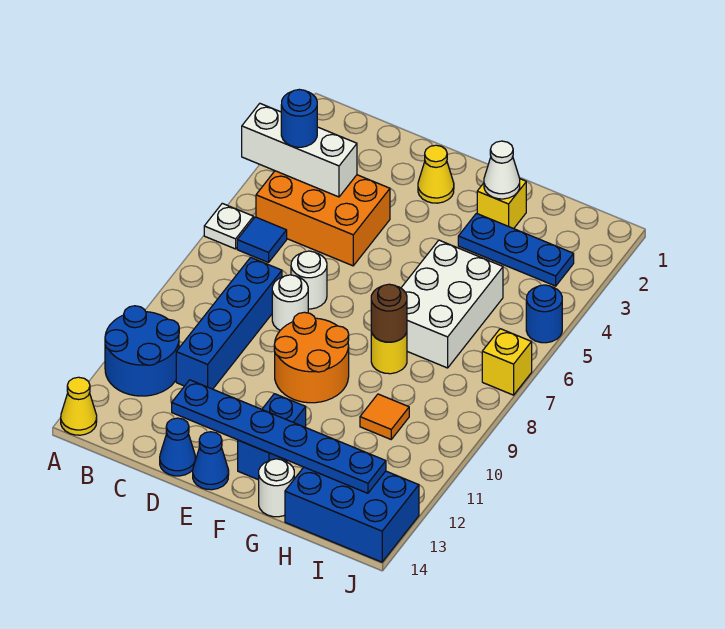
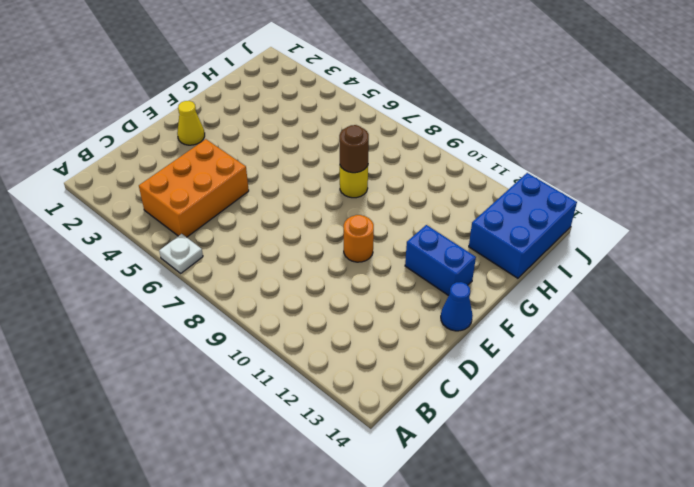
orange round brick E10 level 1 -> orange round brick E9:F10 level 1
none -> blue round brick A11:B12 level 1
none -> yellow cone A14 level 1
none -> blue tile B6 level 1

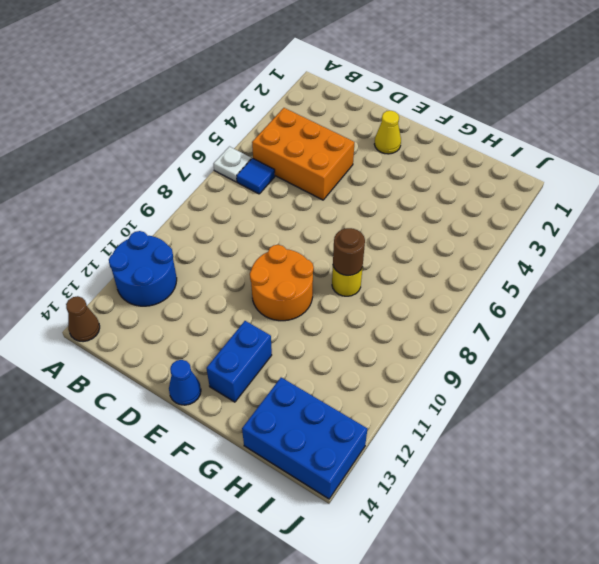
brown cone A14 level 1 -> yellow cone A14 level 1
none -> blue brick C8:C11 level 1
none -> white round brick D7 level 1
none -> white round brick D8 level 1

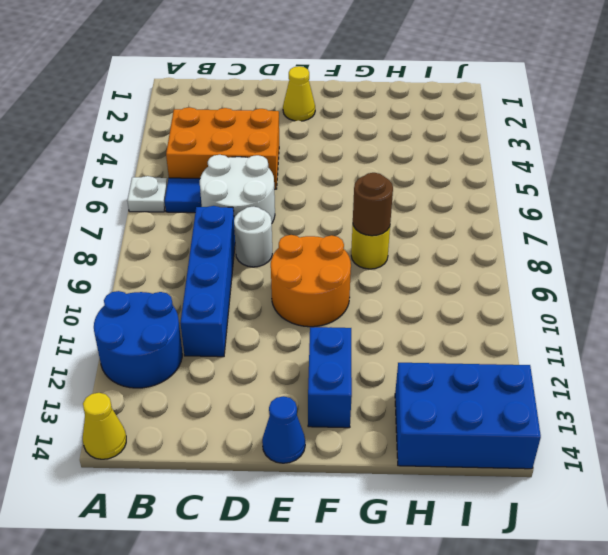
white round brick C6:D7 level 1 -> white round brick D7 level 1
none -> blue cone D14 level 1
none -> yellow brick G2 level 1
none -> blue plate G3:I3 level 1

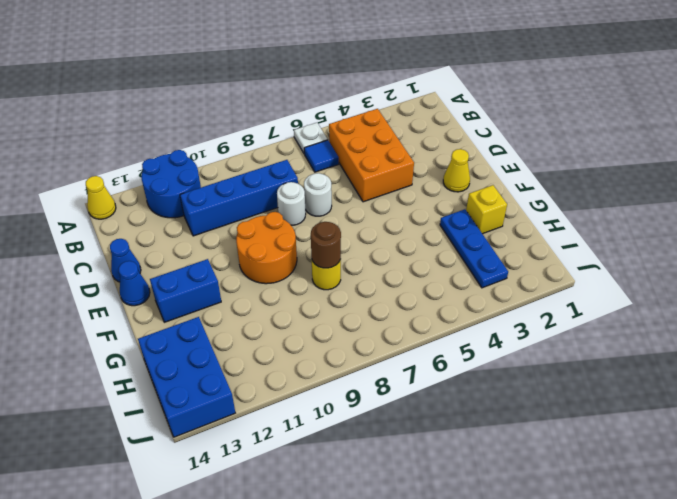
none -> white brick G5:H7 level 1
none -> white round brick G14 level 1
none -> orange tile H10 level 1

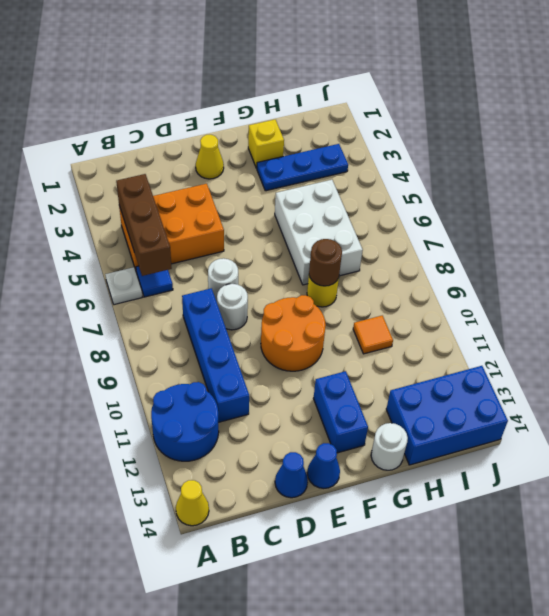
brown brick B4:B6 level 2 -> white brick A4:C4 level 2
none -> blue round brick J5 level 1
none -> yellow brick J7 level 1
none -> blue plate D13:I13 level 2

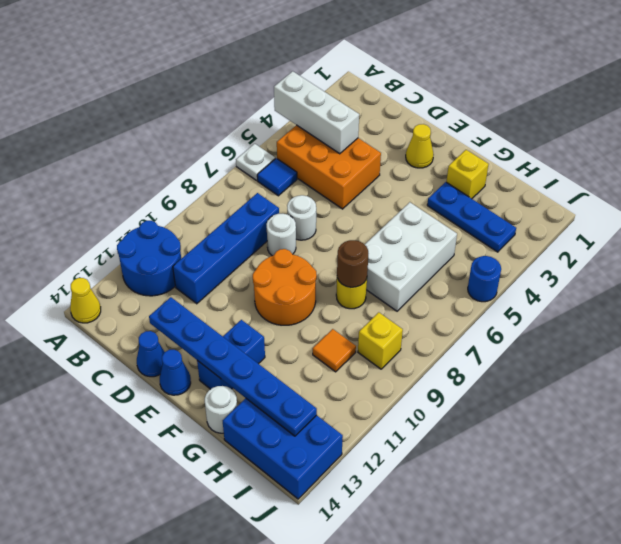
yellow brick I9 level 1 -> yellow brick J7 level 1
none -> white cone G2 level 2
none -> blue round brick B4 level 3

